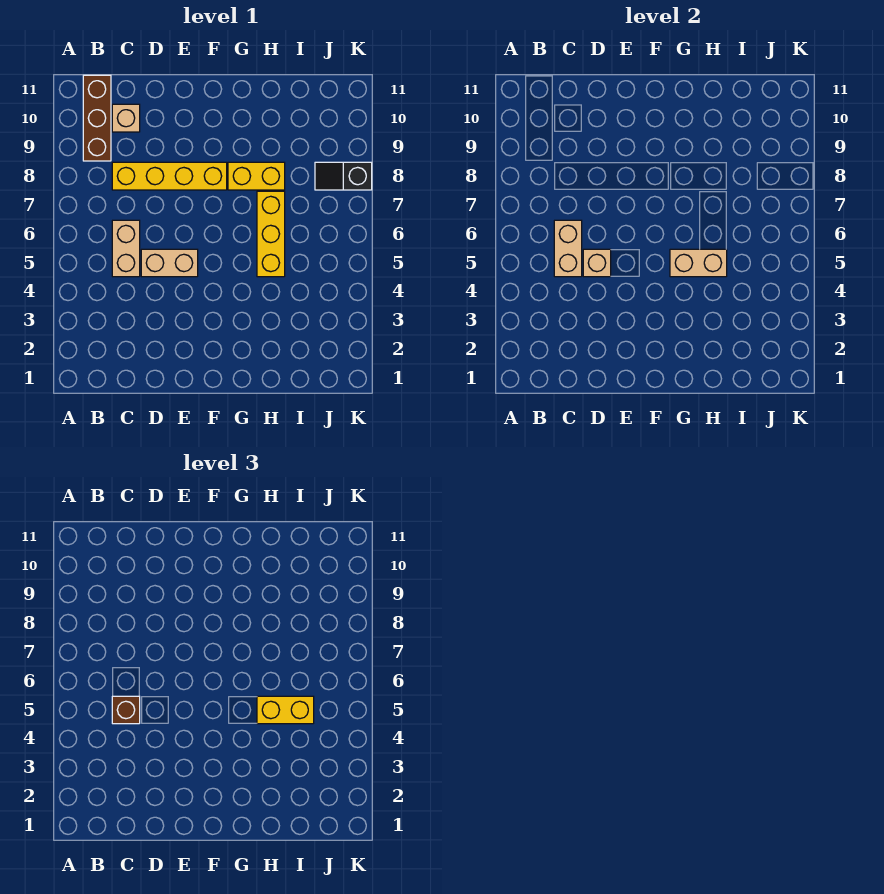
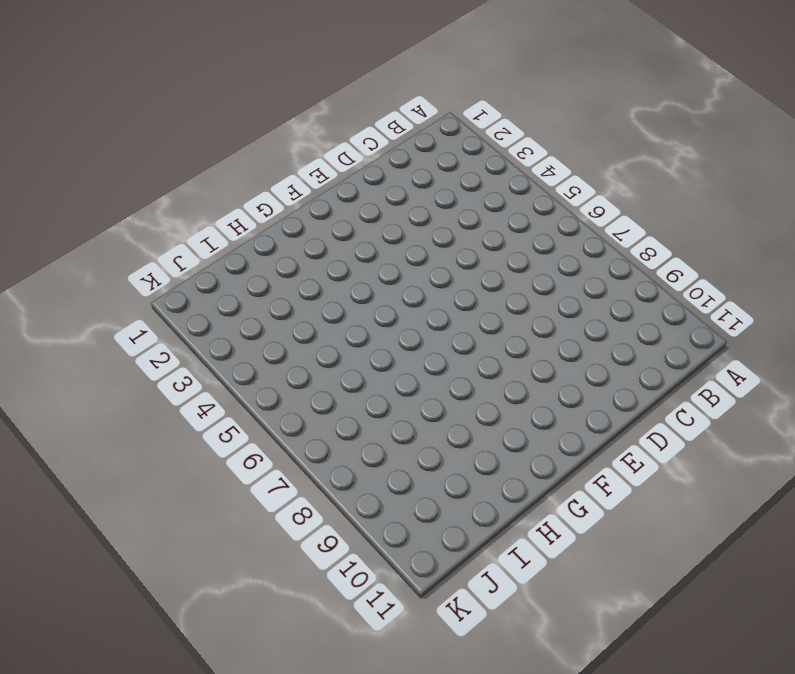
none -> brown brick B9:B11 level 1
none -> tan brick C5:C6 level 1
none -> yellow brick C8:F8 level 1

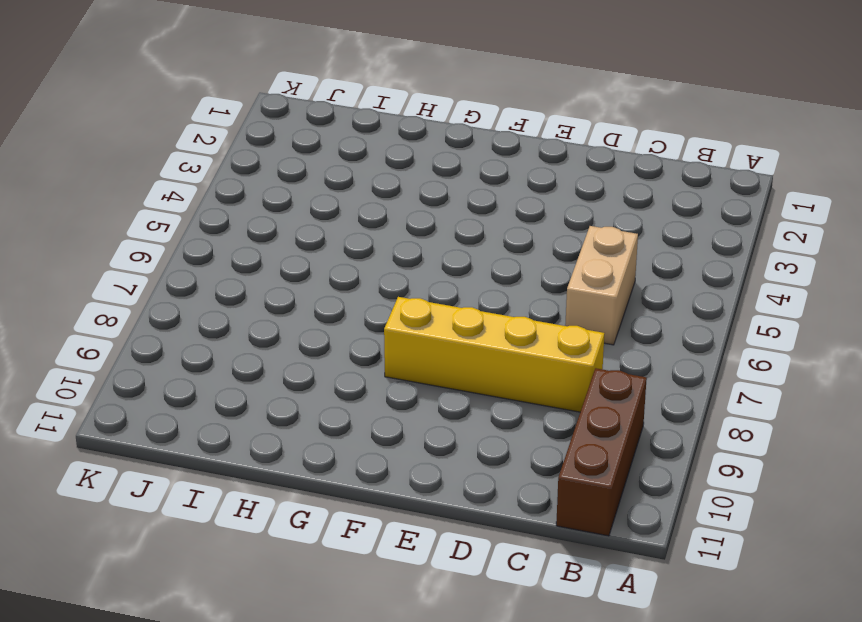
none -> tan brick C10 level 1
none -> tan brick D5:E5 level 1
none -> yellow brick G8:H8 level 1

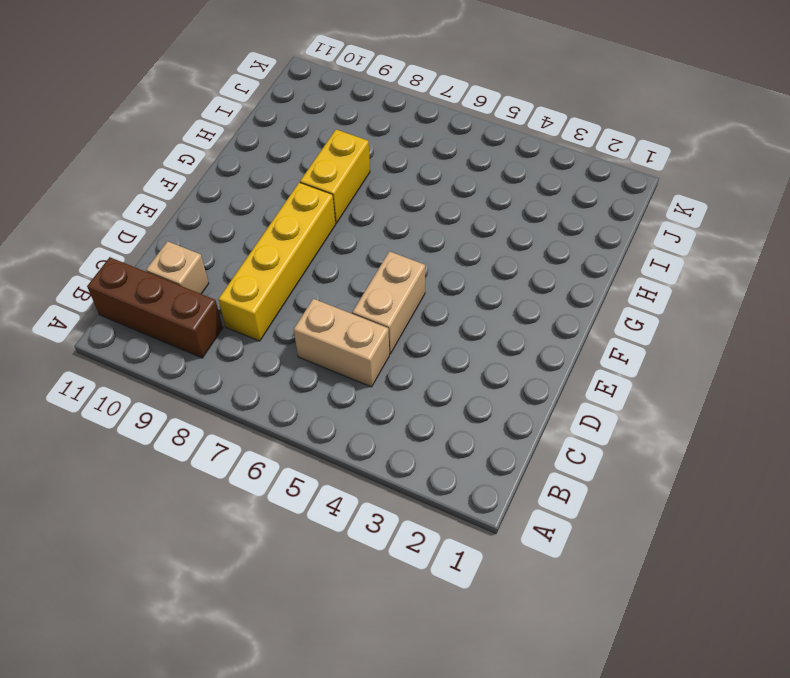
none -> yellow brick H5:H7 level 1
none -> black slope J8:K8 level 1 top K
none -> tan brick C5:C6 level 2

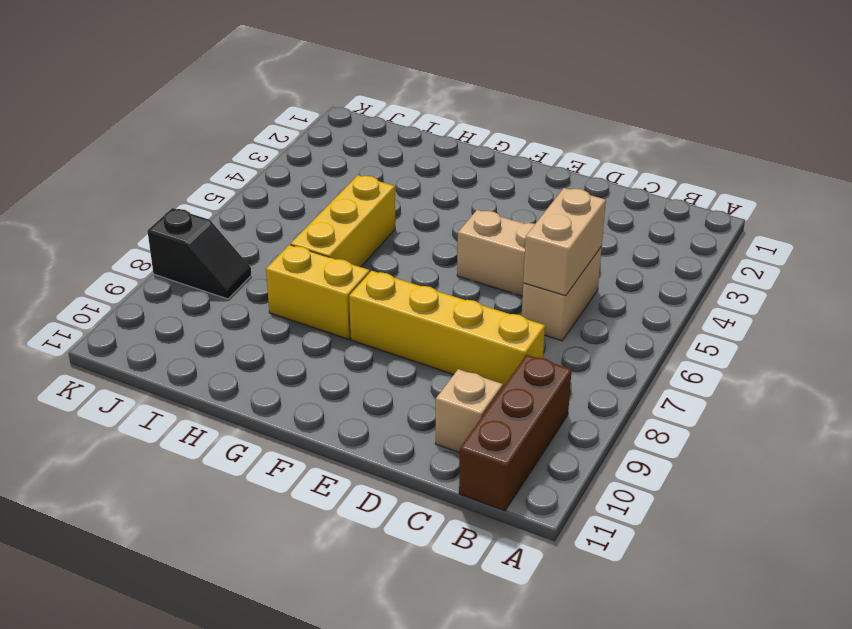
none -> tan brick D5 level 2
none -> tan brick G5:H5 level 2
none -> brown brick C5 level 3

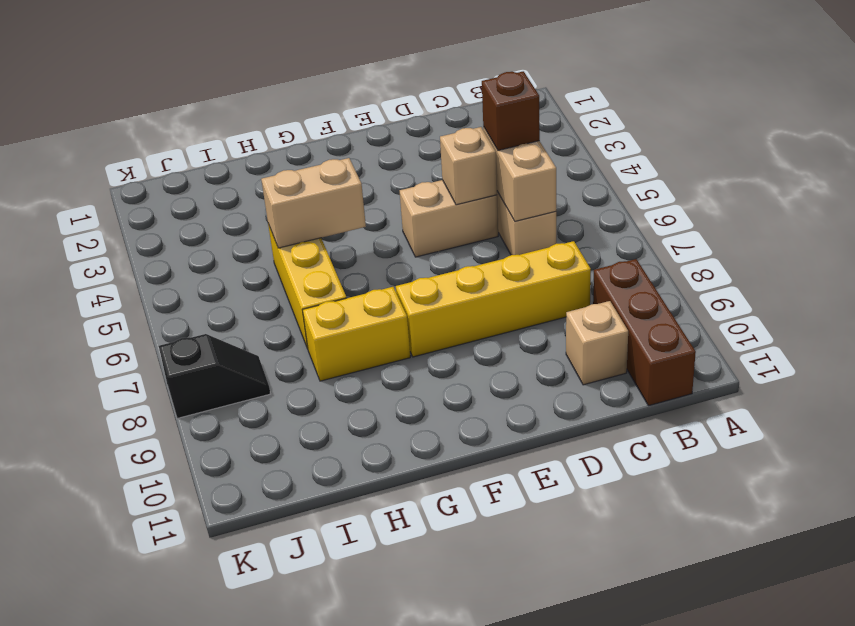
none -> yellow brick H5:I5 level 3

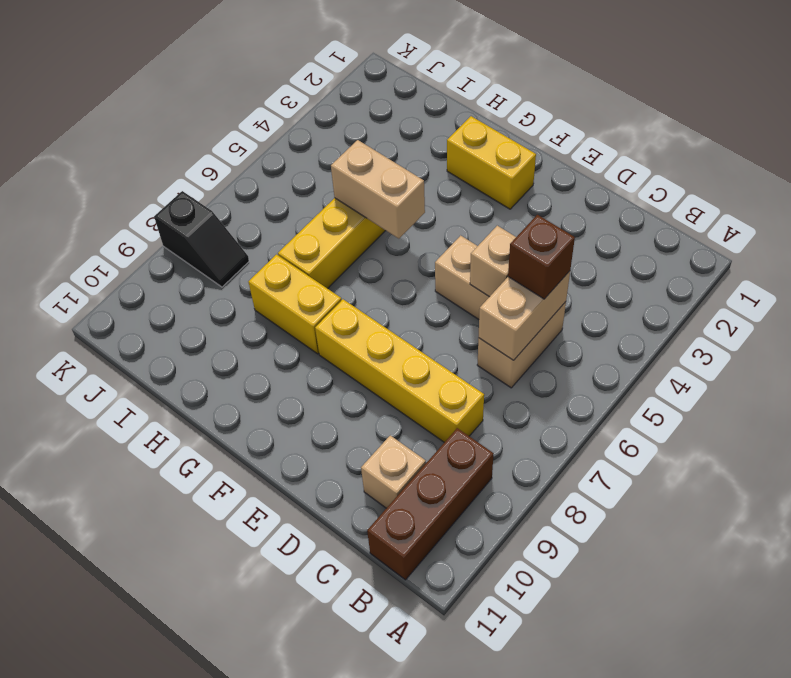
yellow brick F2:G2 level 1 -> yellow brick H5:I5 level 3

